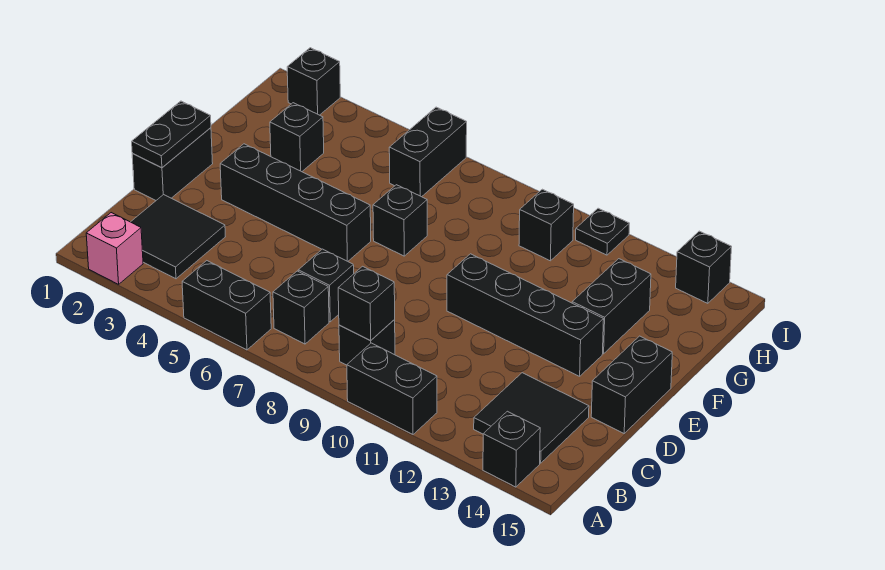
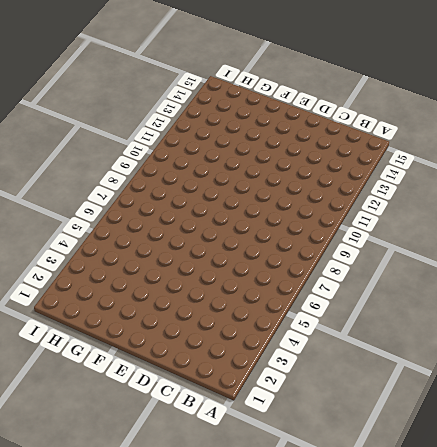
none -> pink brick A2 level 1
none -> black brick A5:A6 level 1
none -> black brick A10:A11 level 1

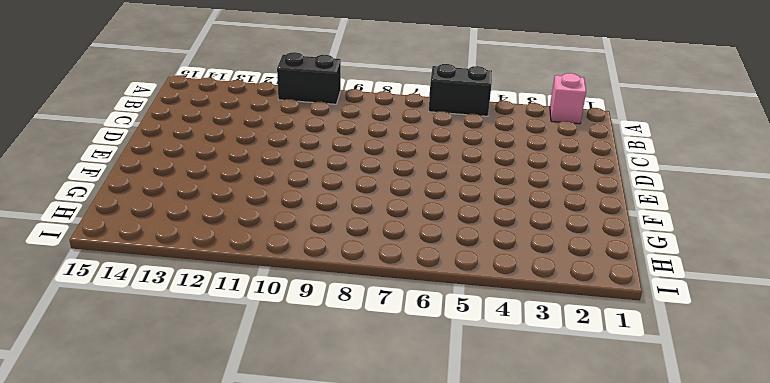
none -> black brick A14 level 1
none -> black tile B2:C3 level 1
none -> black brick B7 level 1

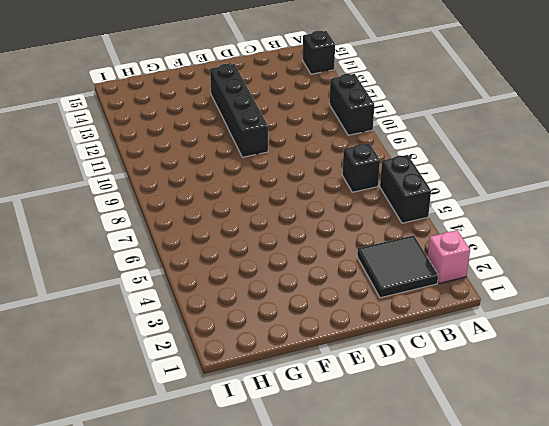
none -> black brick B9 level 1
none -> black tile B13:C14 level 1
none -> black brick C7 level 1

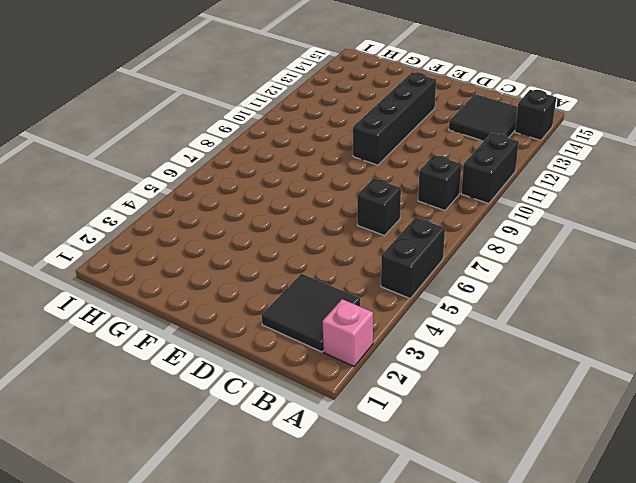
none -> black brick B7 level 1
none -> black brick D1:E1 level 1
none -> black brick D15:E15 level 1

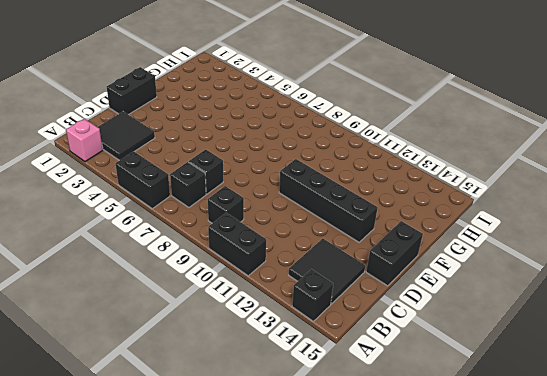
none -> black brick E3:E6 level 1
none -> black brick F7 level 1
none -> black brick F13:G13 level 1

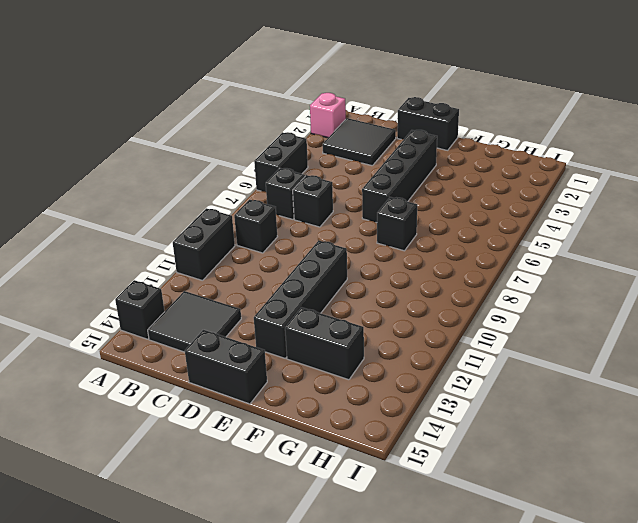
none -> black brick G3 level 1
none -> black brick H6:I6 level 1
none -> black brick H10 level 1

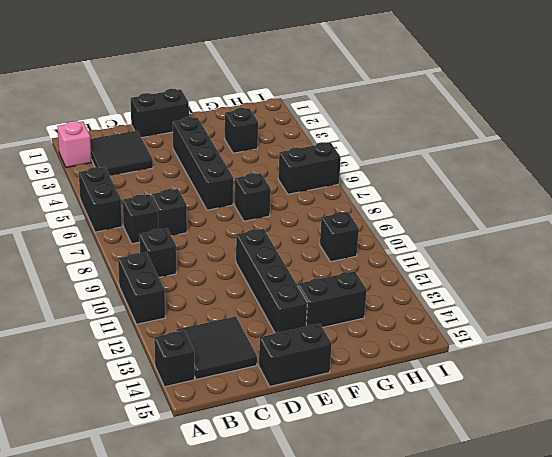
none -> black brick I2 level 1
none -> black plate I11 level 1
none -> black brick I14 level 1

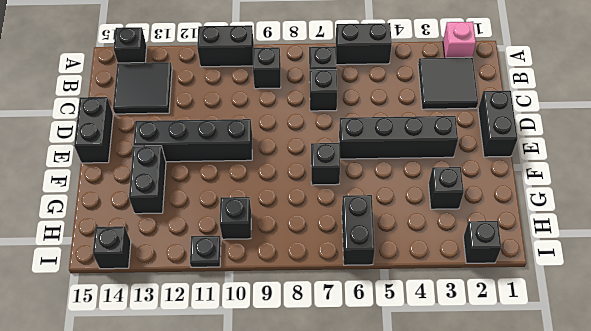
none -> black brick B9 level 2
none -> black plate D1:E1 level 2

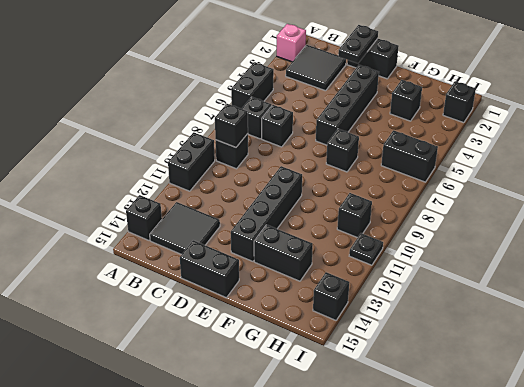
black plate D1:D2 level 2 -> black plate D1:E1 level 2

